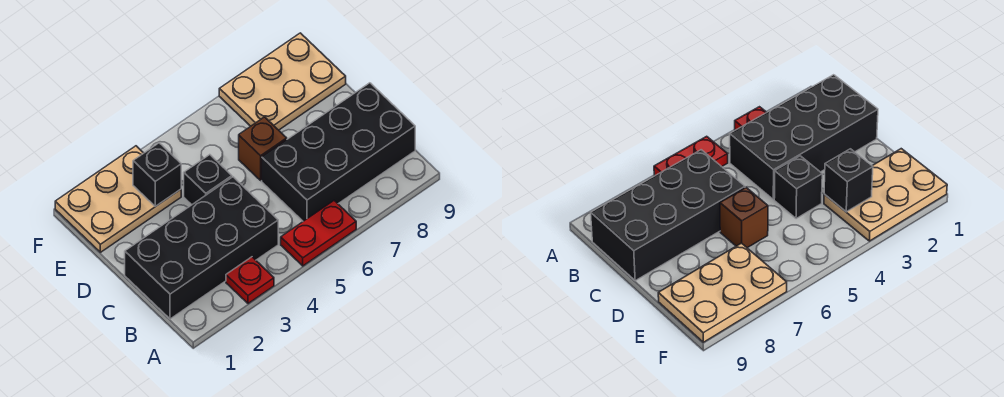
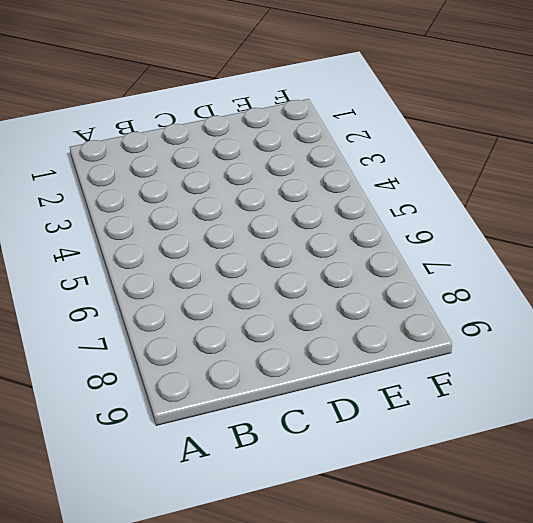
none -> red plate A3 level 1
none -> red plate A5:A6 level 1

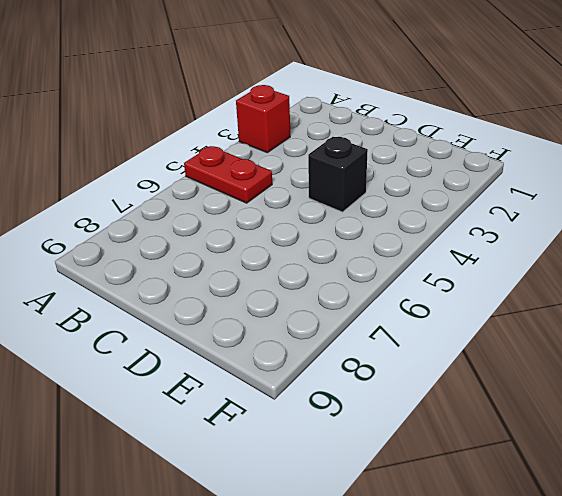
red brick A3 level 1 -> red plate A3 level 1
red plate A5:B5 level 1 -> red plate A5:A6 level 1
none -> black brick B1:C4 level 1
none -> black brick B6:C9 level 1

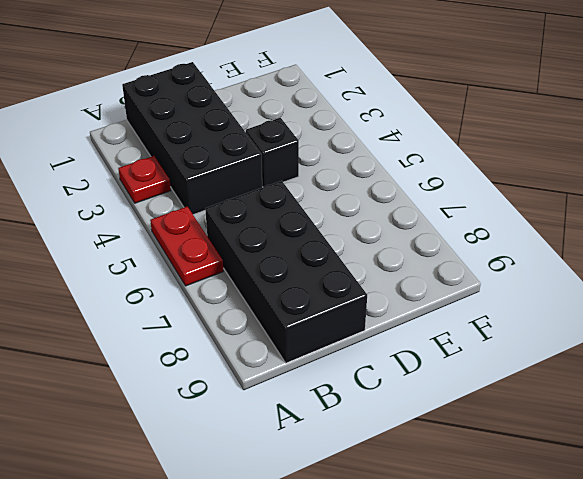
none -> brown brick D6 level 1
none -> tan plate E1:F3 level 1

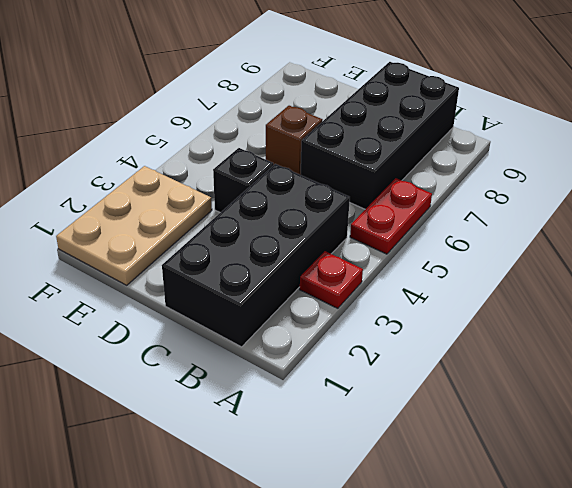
none -> tan plate E7:F9 level 1
none -> black brick E3 level 2

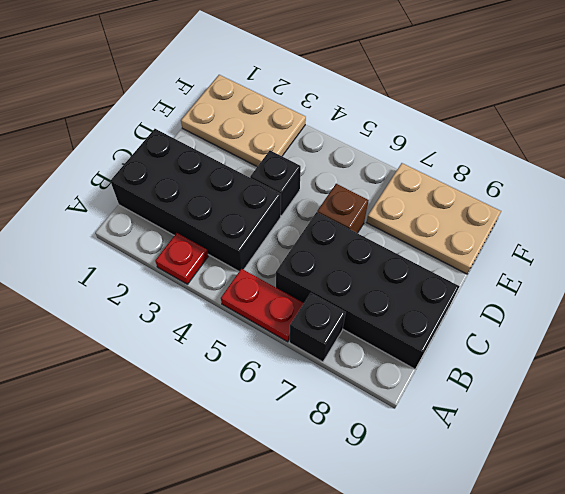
black brick A7 level 1 -> black brick E3 level 2

